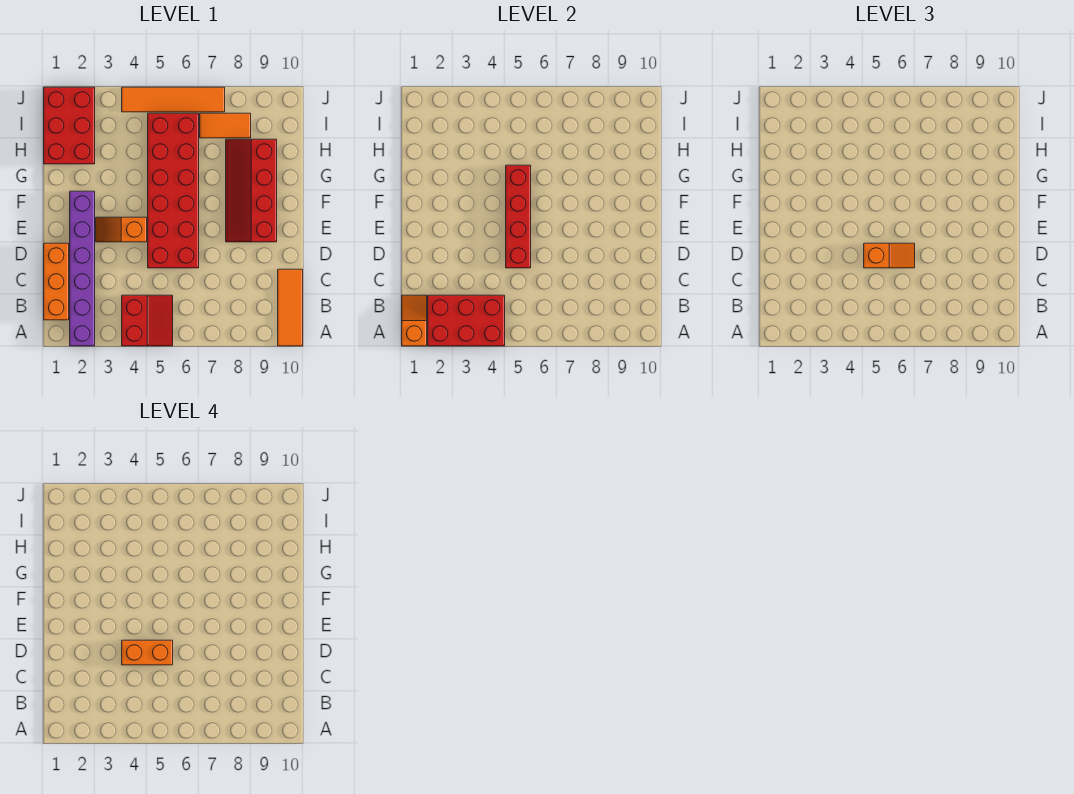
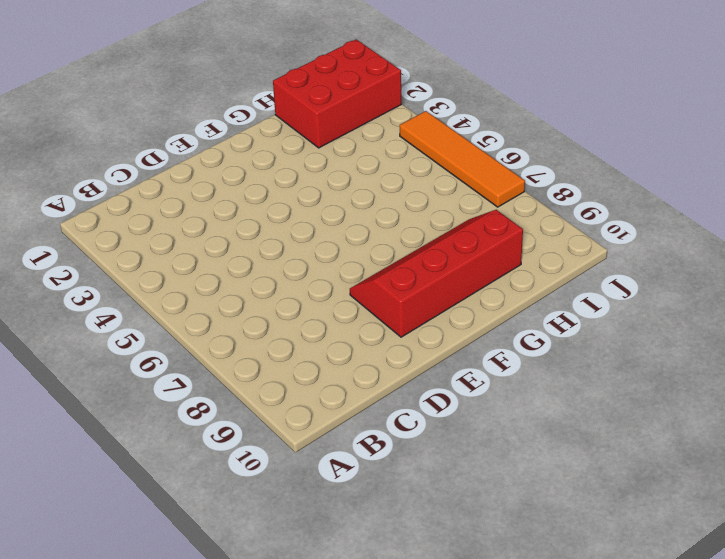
none -> purple brick A2:F2 level 1
none -> red slope A4:B5 level 1 top 4
none -> orange tile A10:C10 level 1

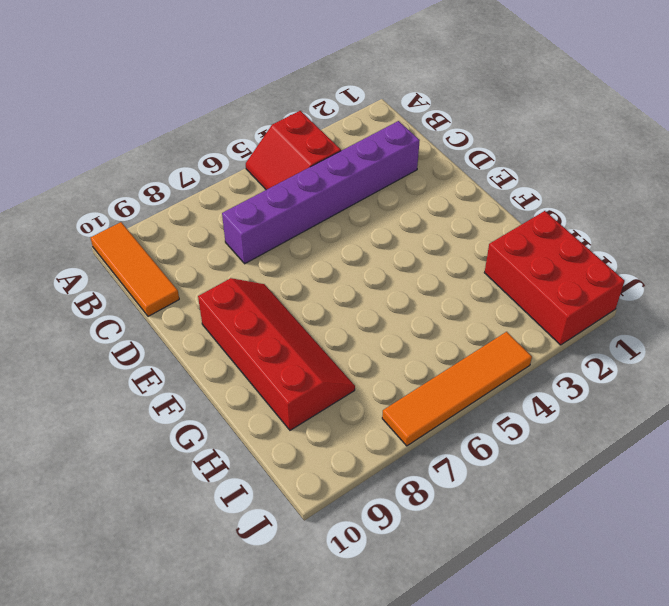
purple brick C2:C7 level 1 -> purple brick A2:F2 level 1
none -> orange brick B1:D1 level 1
none -> red brick D5:I6 level 1
none -> orange slope E3:E4 level 1 top 4

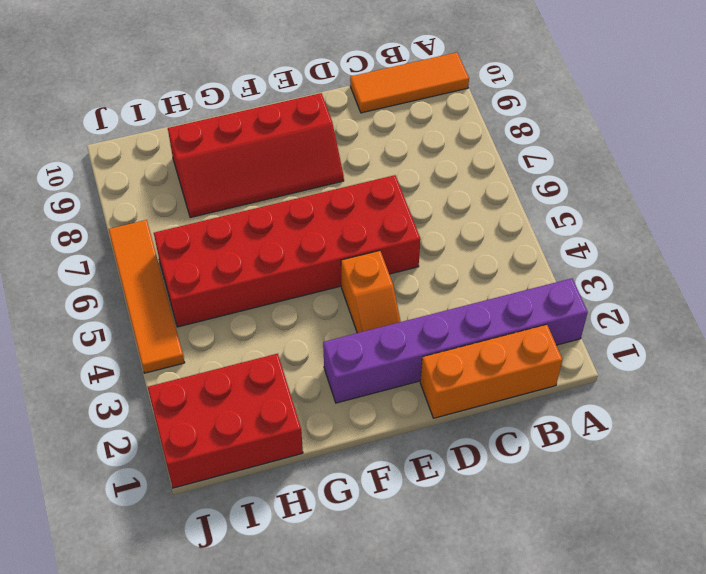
none -> red slope A4:B5 level 1 top 4
none -> orange tile I7:I8 level 1
none -> orange slope A1:B1 level 2 top A

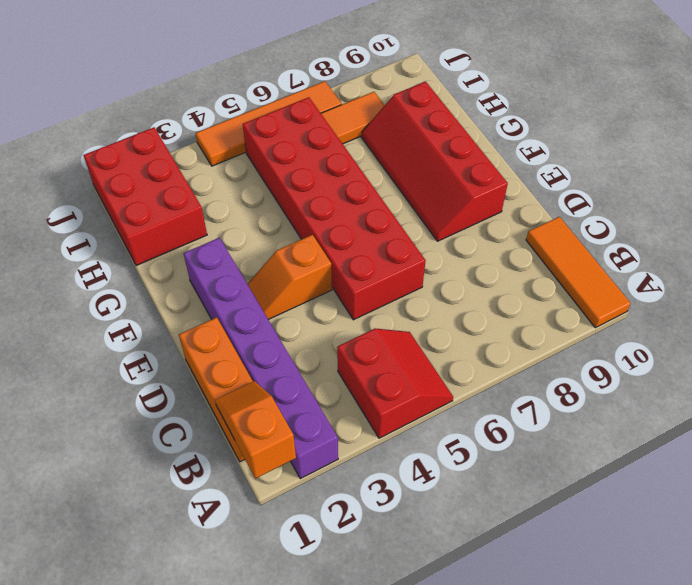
none -> red brick A2:B4 level 2
none -> red brick D5:G5 level 2
none -> orange slope D5:D6 level 3 top 5

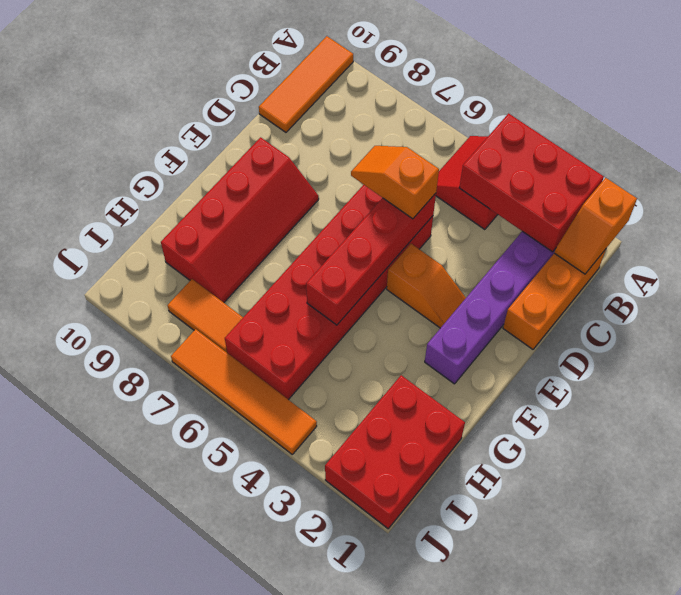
none -> orange brick D4:D5 level 4

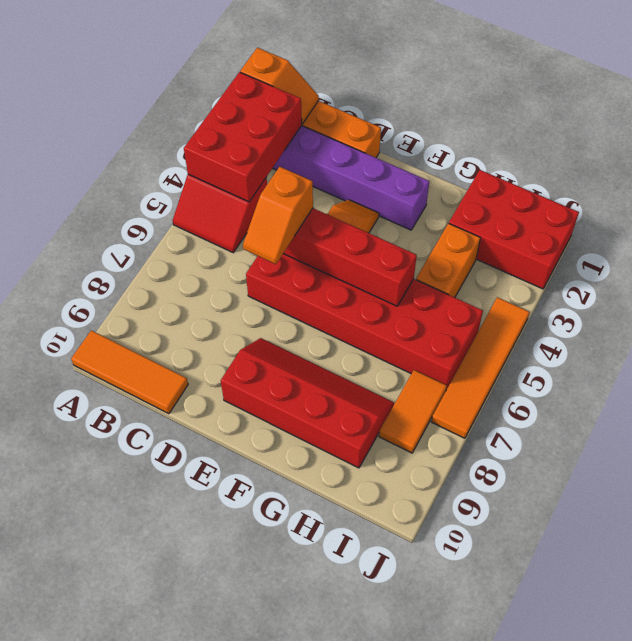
orange brick H3:H4 level 1 -> orange brick D4:D5 level 4

